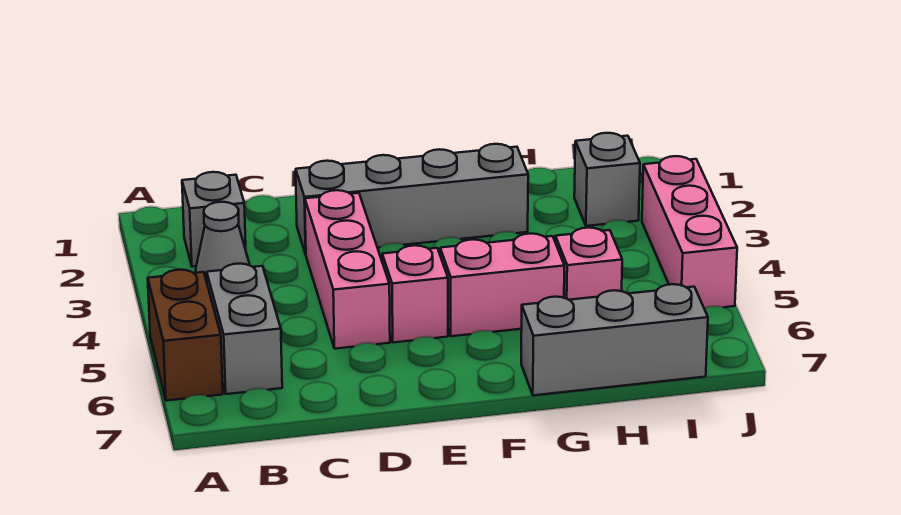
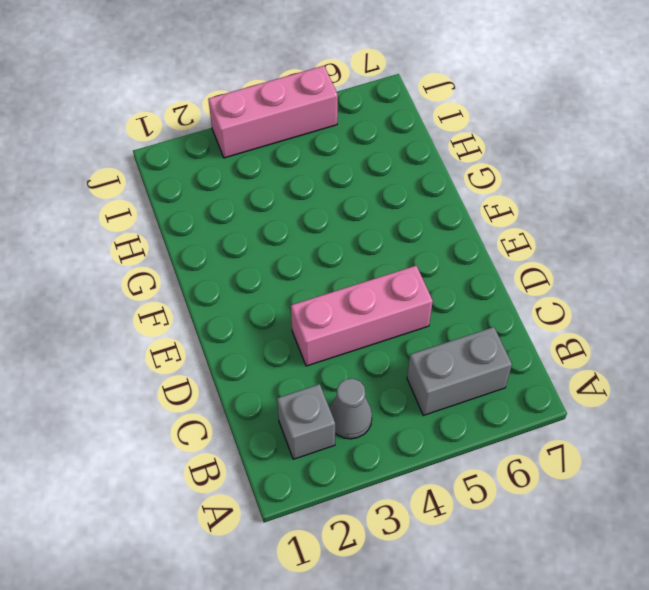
none -> brown brick A5:A6 level 1
none -> grey brick D2:G2 level 1
none -> pink brick E5 level 1

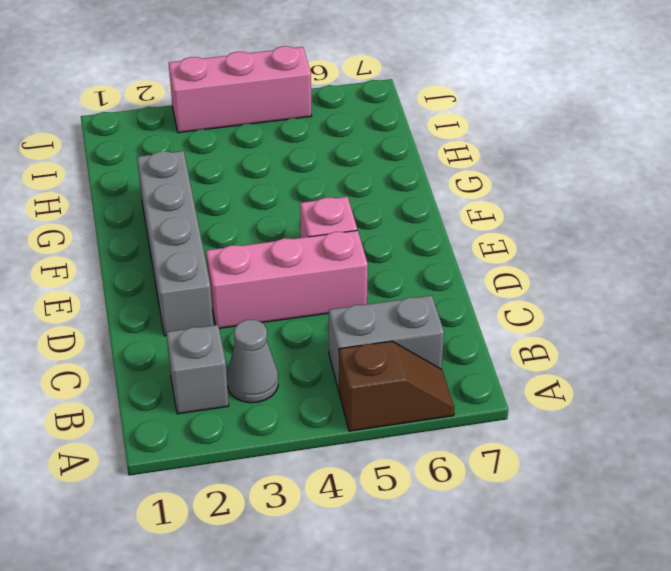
brown slope A5:A6 level 1 top 5 -> brown brick A5:A6 level 1
none -> pink brick F5:G5 level 1
none -> grey brick G7:I7 level 1
none -> pink brick H5 level 1

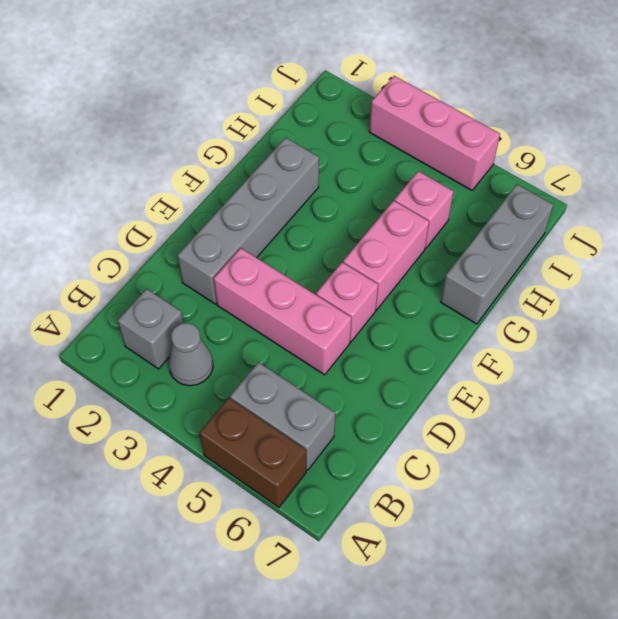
none -> grey brick I2 level 1

